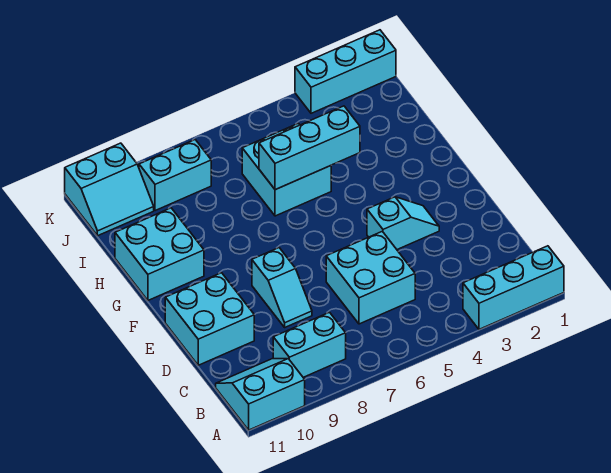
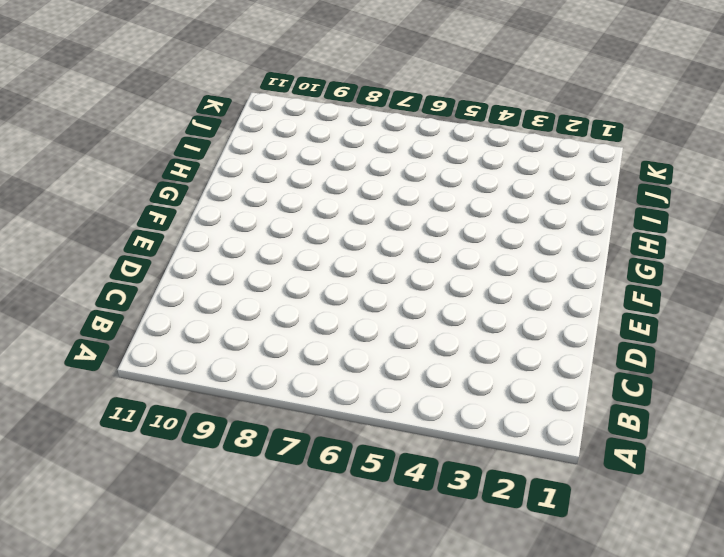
none -> cyan brick A1:A3 level 1
none -> cyan slope A10:B11 level 1 top A
none -> cyan brick B8:B9 level 1

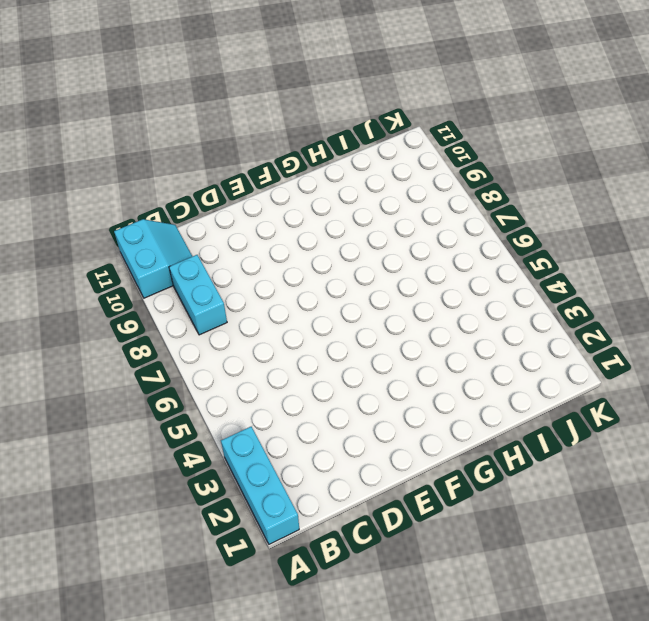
none -> cyan brick C5:D6 level 1
none -> cyan slope D8:E8 level 1 top E
none -> cyan brick D10:E11 level 1

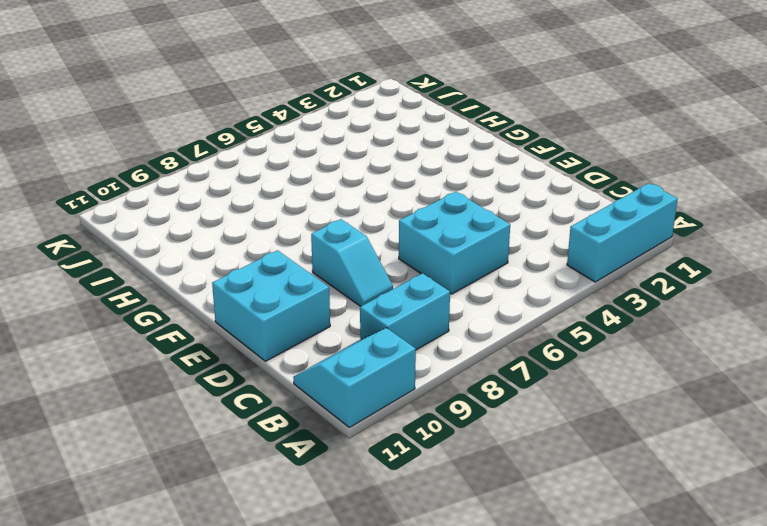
none -> cyan slope E3:E4 level 1 top 4
none -> cyan brick G10:H11 level 1
none -> cyan brick H5:I6 level 1

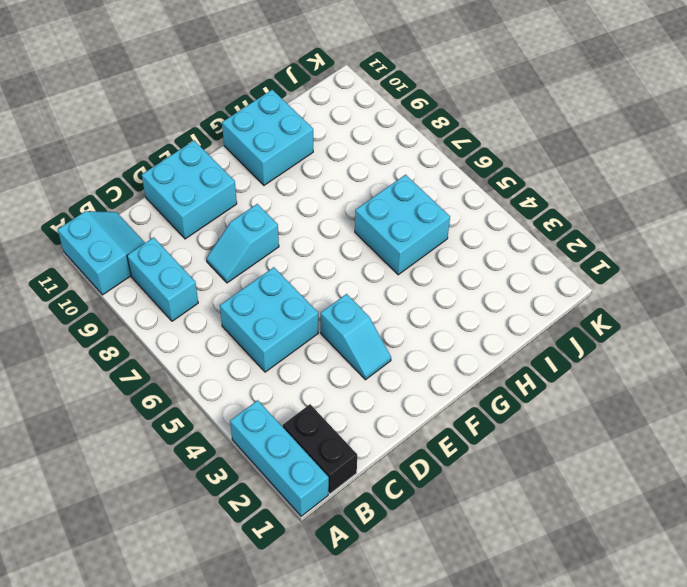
black brick B1:B2 level 1 -> none
none -> cyan brick J8:J9 level 1
none -> cyan slope J10:K11 level 1 top K
none -> cyan brick K1:K3 level 1

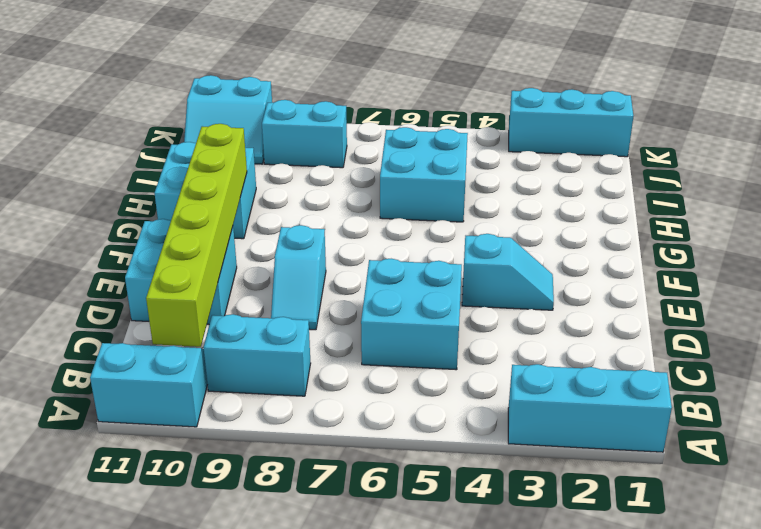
lime brick B10:G10 level 2 -> none
none -> cyan brick H4:H6 level 2

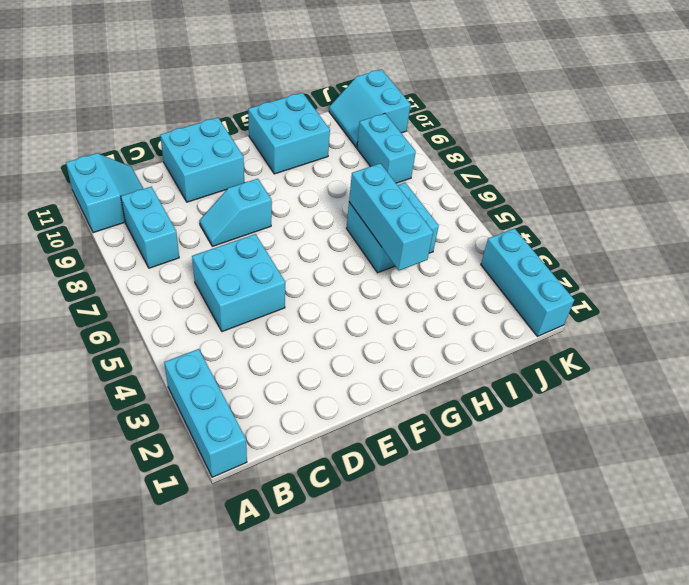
none -> cyan slope E3:E4 level 1 top 4

